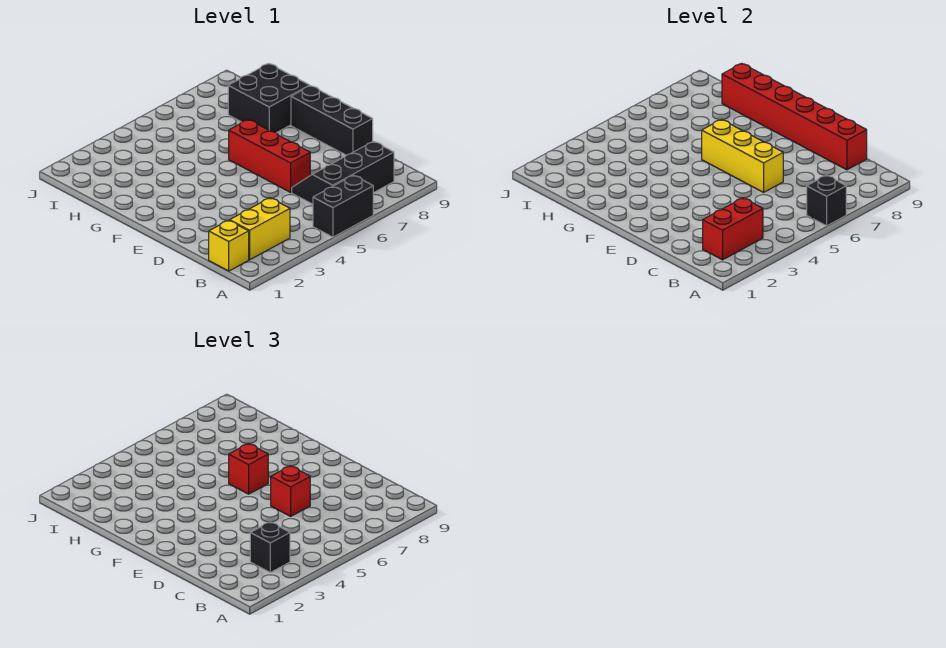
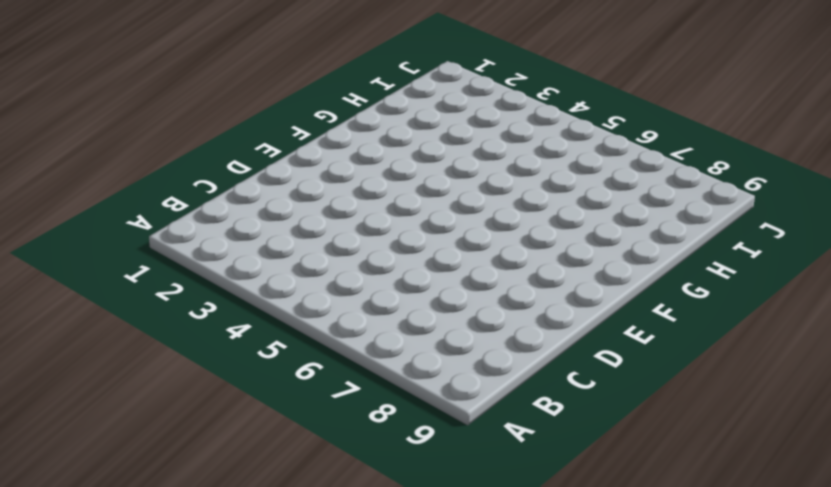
none -> black brick A5:A6 level 1
none -> yellow brick B1 level 1
none -> yellow brick B2:B3 level 1

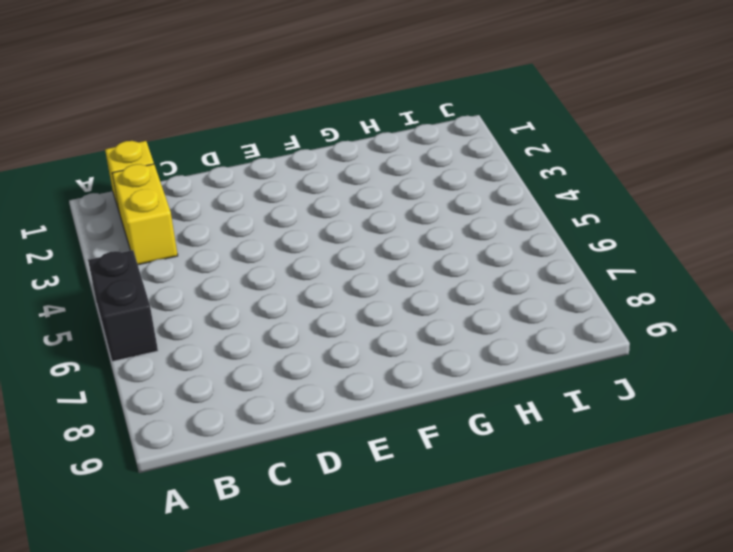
none -> black slope B6:C8 level 1 top B
none -> red brick D6:F6 level 1
none -> black brick D9:F9 level 1

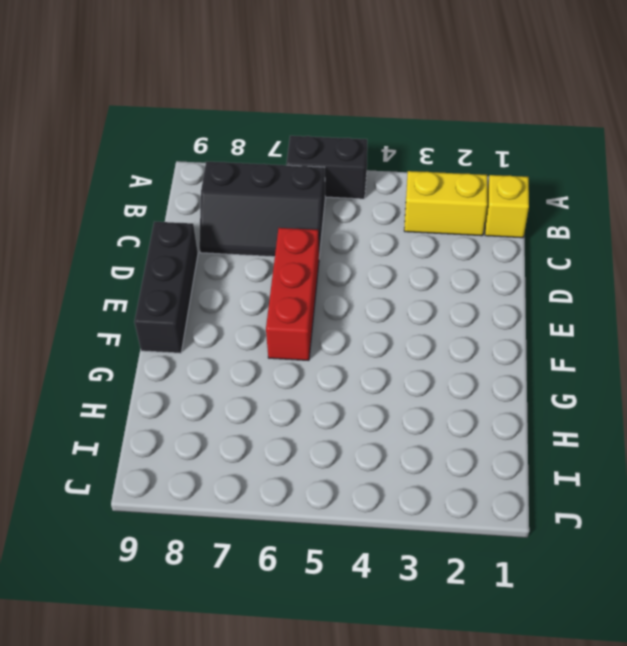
none -> black brick G8:H9 level 1
none -> black brick A6 level 2
none -> red brick B2:B3 level 2

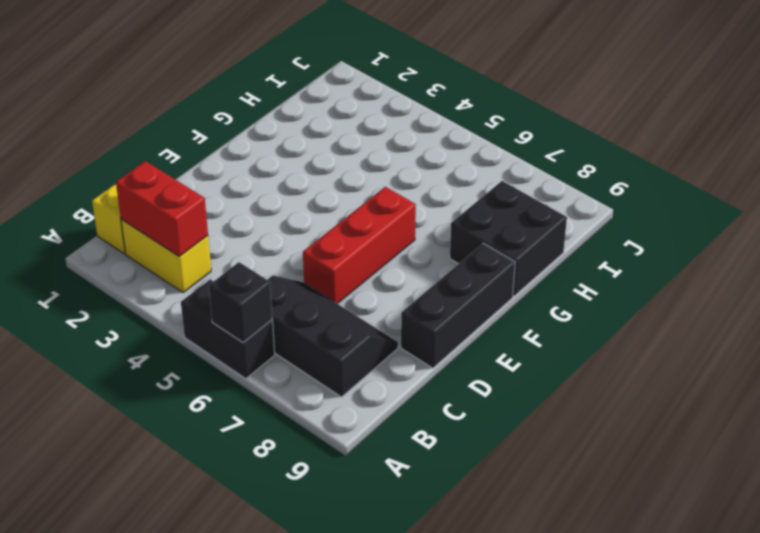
none -> red brick C9:H9 level 2
none -> yellow brick D6:F6 level 2
none -> black brick B3 level 3

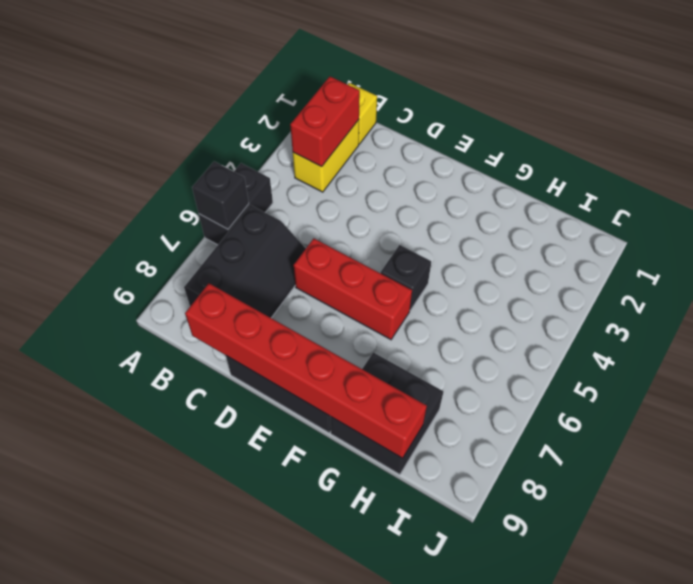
black brick F5 level 1 -> black brick B3 level 3
none -> yellow brick D6:F6 level 2
none -> red brick D6 level 3
none -> red brick F6 level 3

